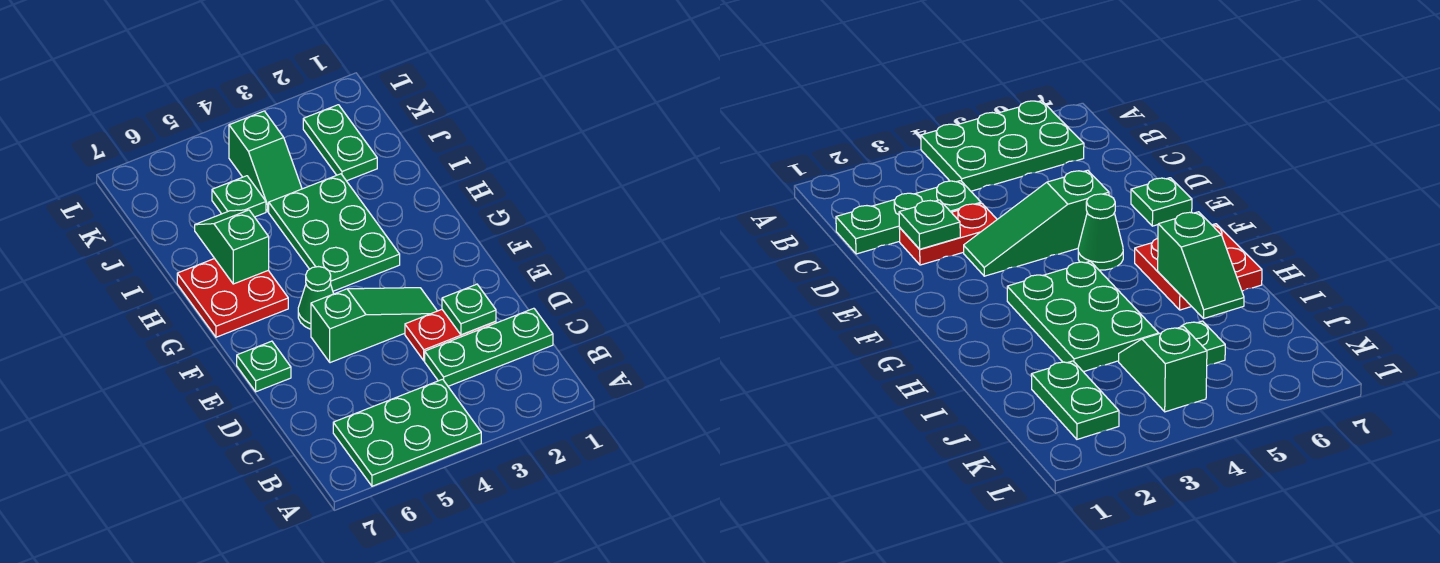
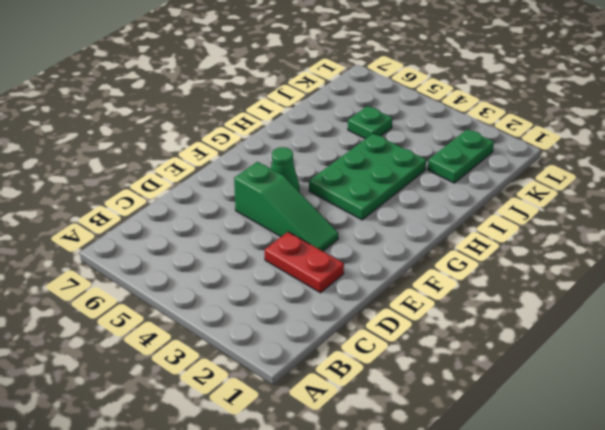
none -> green plate A4:B6 level 1
none -> green plate C1:C3 level 1
none -> green plate E7 level 1

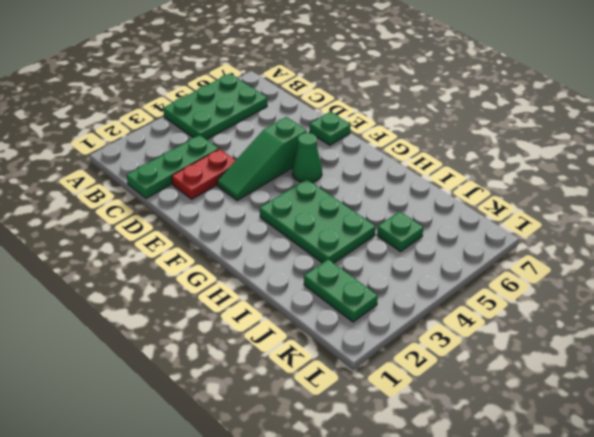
none -> red plate G6:H7 level 1
none -> green slope J4:K4 level 1 top K
none -> green plate D2 level 2

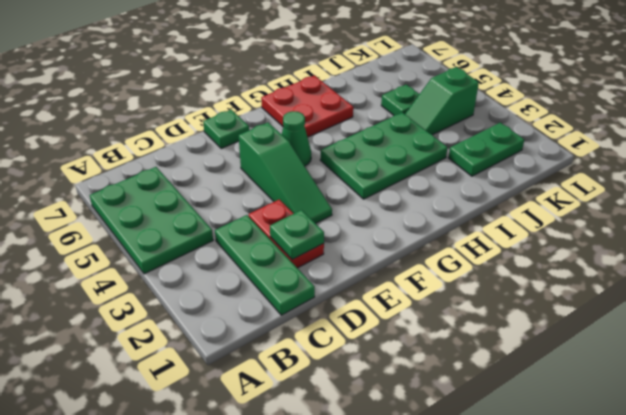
none -> green slope H6:I6 level 2 top H

